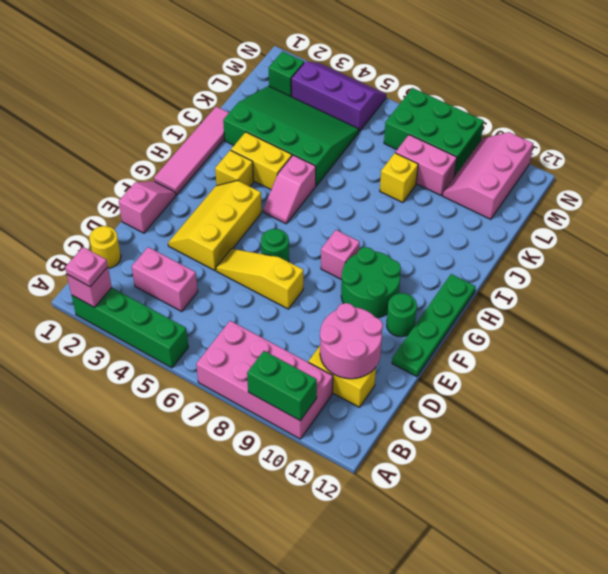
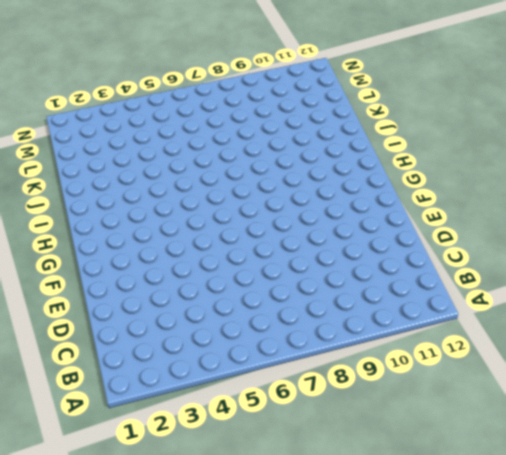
none -> green brick A2:A5 level 1
none -> pink brick A7:B10 level 1
none -> yellow round brick C1 level 1

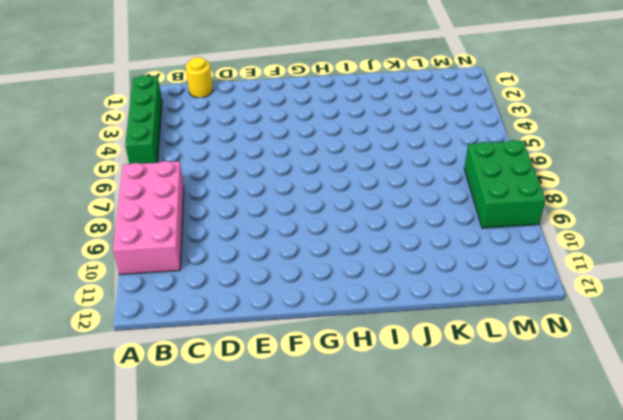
none -> pink brick C3:C4 level 1
none -> yellow brick C10:C11 level 1
none -> pink slope E1:F1 level 1 top E

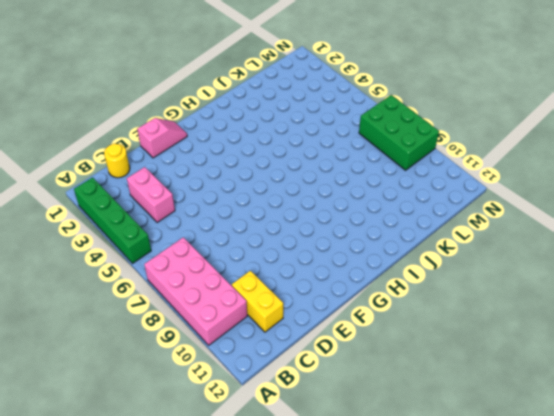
none -> yellow slope E3:G4 level 1 top 4
none -> yellow slope E5:E7 level 1 top 7
none -> green plate E12:H12 level 1

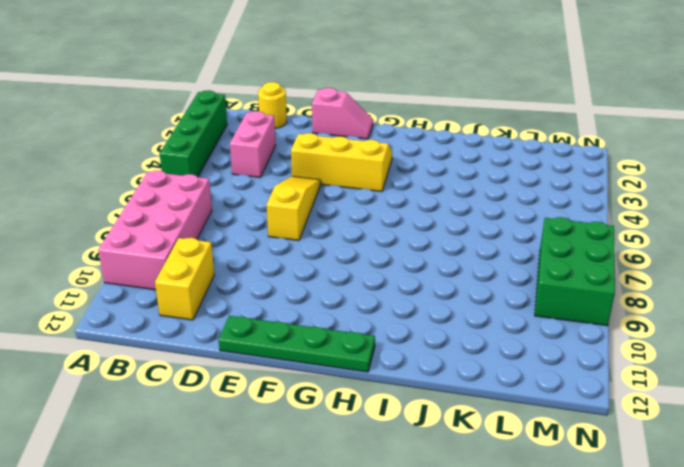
none -> green round brick F6 level 1
none -> green round brick F9:G10 level 1
none -> green round brick F11 level 1

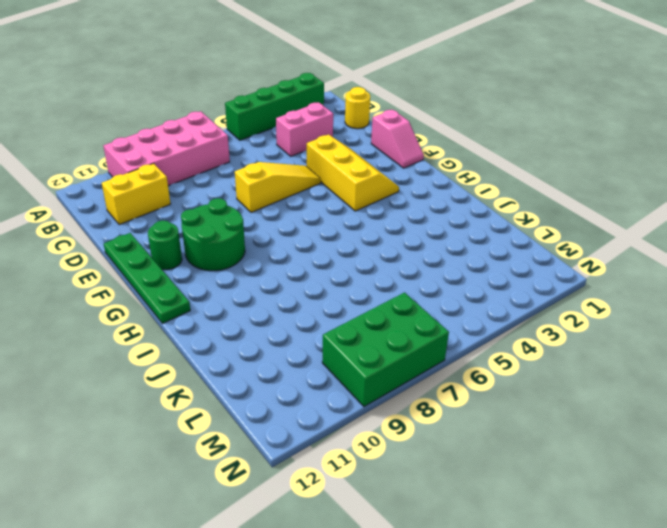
none -> green round brick F6 level 1
none -> pink tile G1:J1 level 1
none -> pink brick G8 level 1

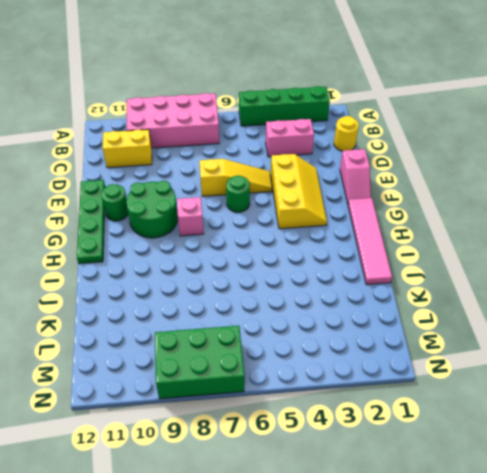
none -> yellow brick H3 level 1
none -> pink slope H5:I5 level 1 top I
none -> yellow brick I3:I4 level 1

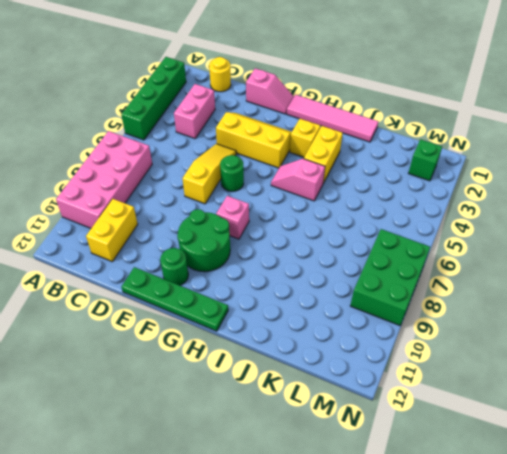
none -> green slope J2:L5 level 1 top J
none -> yellow brick K8 level 1
none -> pink brick L8:L9 level 1

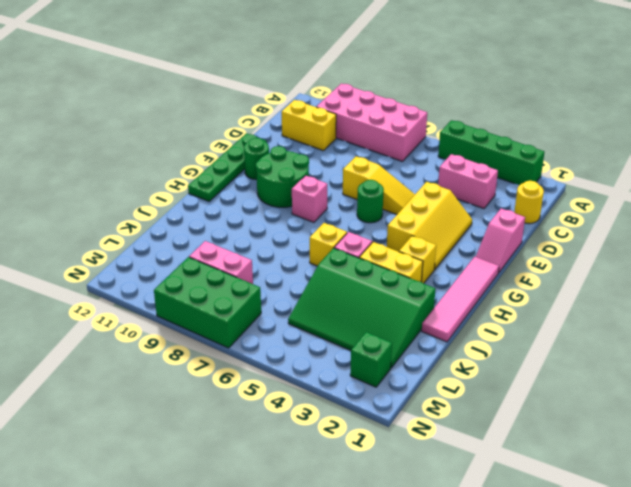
yellow brick I6 level 1 -> yellow brick K8 level 1
none -> pink slope L10:N11 level 1 top 11
none -> purple slope M3:N5 level 1 top M
none -> pink brick A2 level 2

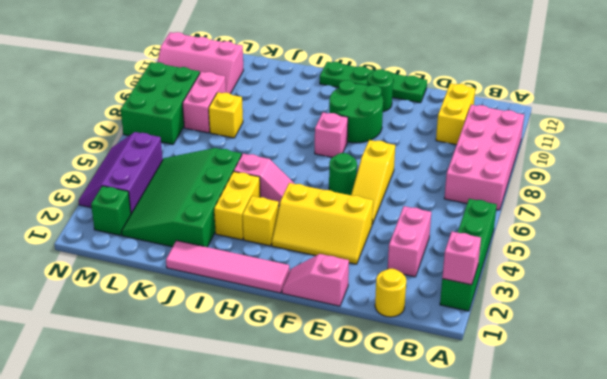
none -> green brick A9:A10 level 2
none -> pink round brick C10:D11 level 2
none -> pink plate A2 level 3

